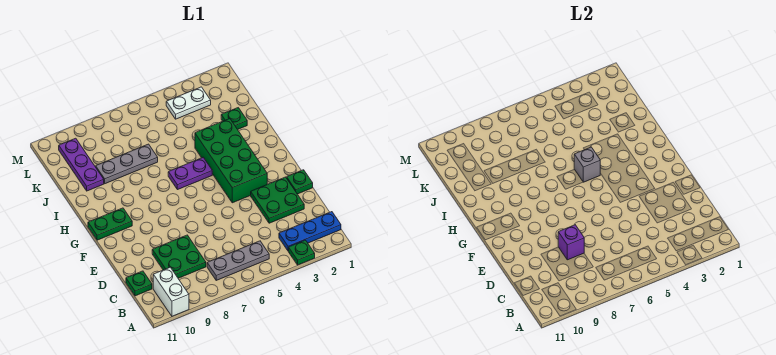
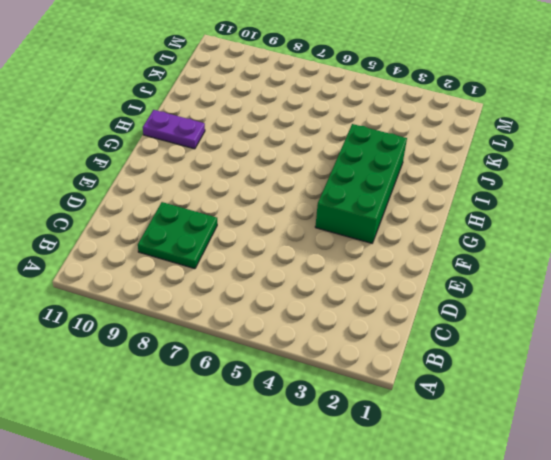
purple plate H10:H11 level 1 -> purple plate H5:H6 level 1
none -> green plate A3 level 1
none -> white brick A10:B10 level 1
none -> blue plate B1:B3 level 1

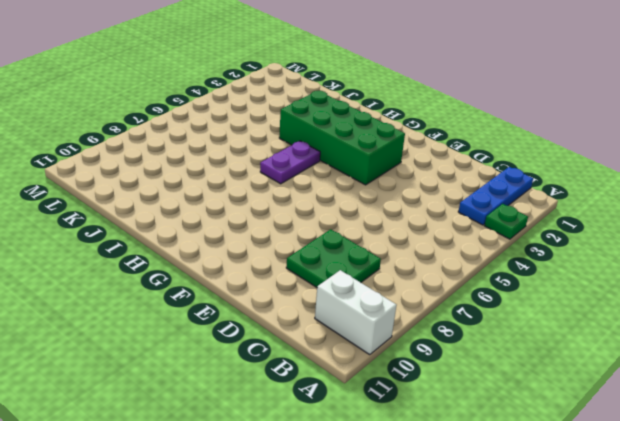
none -> grey plate B5:B7 level 1
none -> green plate C11 level 1
none -> green plate D2:E3 level 1

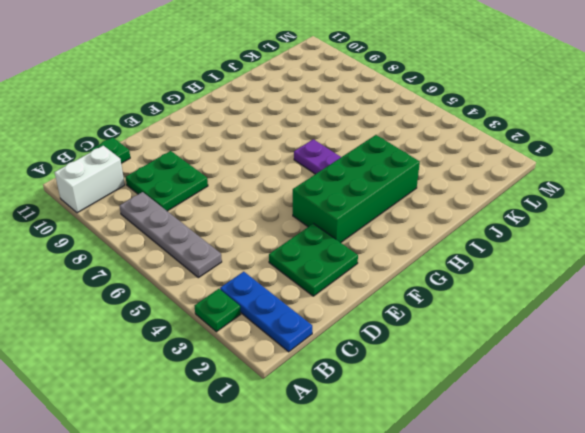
grey plate B5:B8 level 1 -> grey plate B5:B7 level 1
none -> green plate E1 level 1
none -> green plate G10:G11 level 1
none -> green plate J2 level 1

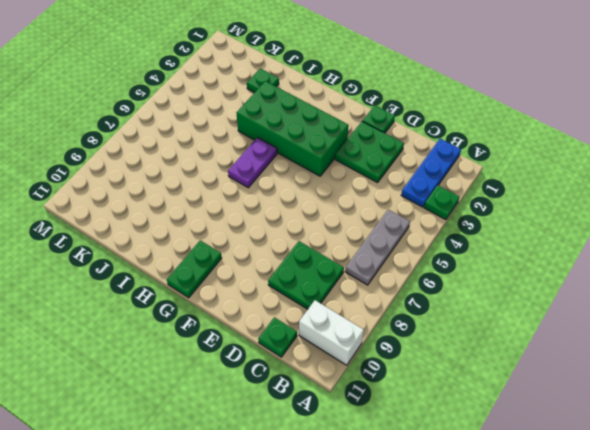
none -> grey plate J7:J9 level 1
none -> purple plate J10:L10 level 1
none -> white plate L3:L4 level 1

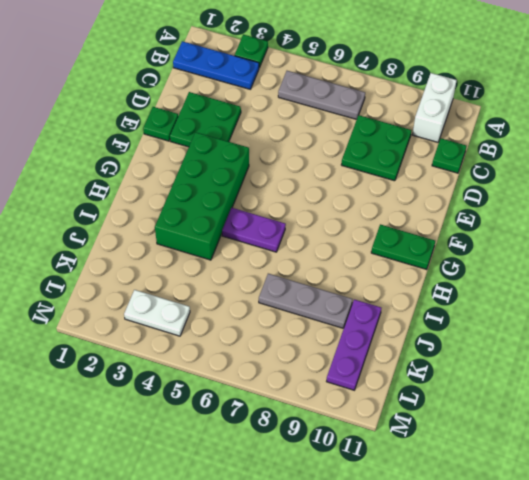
none -> green plate J2 level 1
none -> purple brick D8 level 2
none -> grey brick H5 level 2

